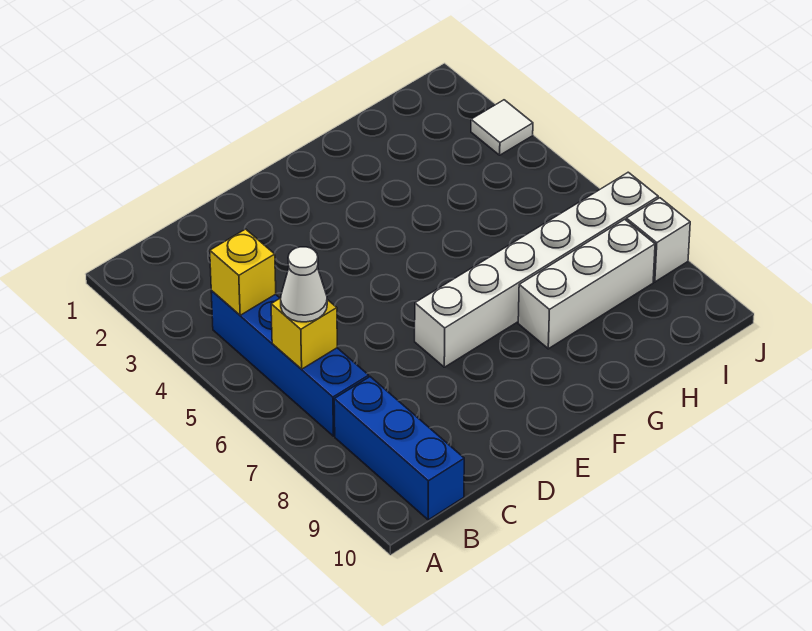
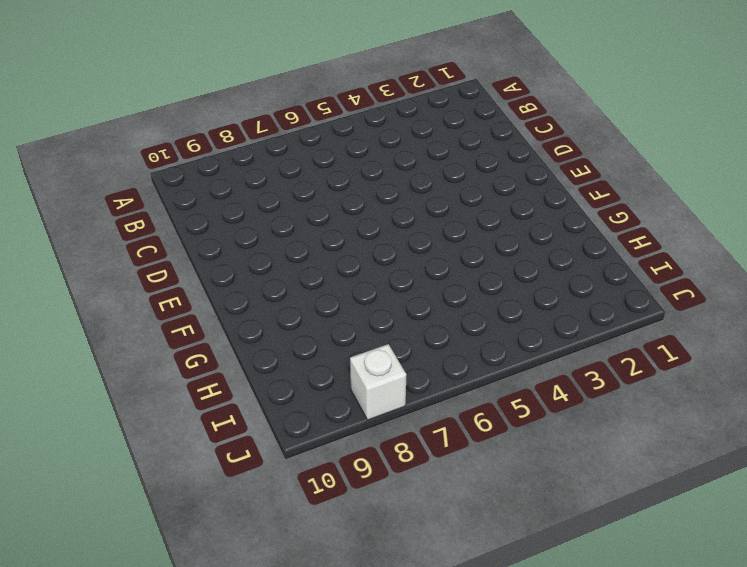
none -> blue brick B4:B7 level 1
none -> blue brick B8:B10 level 1

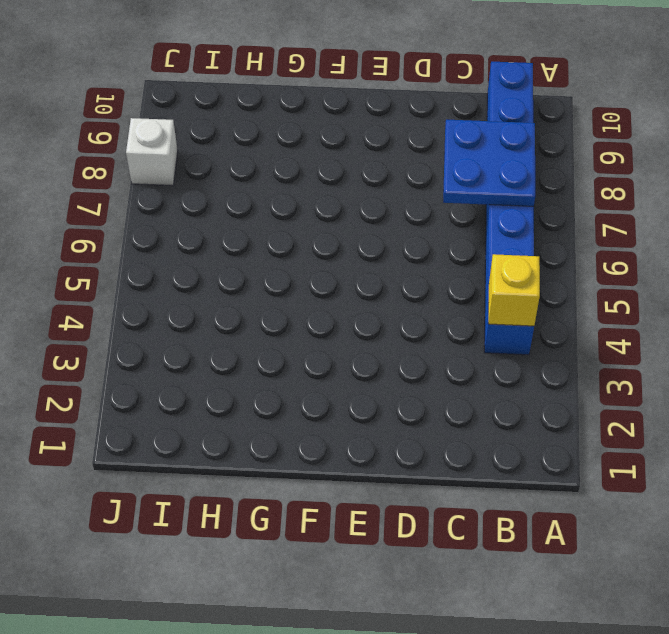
blue plate B7:C8 level 2 -> none
none -> white brick E7:J7 level 1
none -> white brick G8:I8 level 1

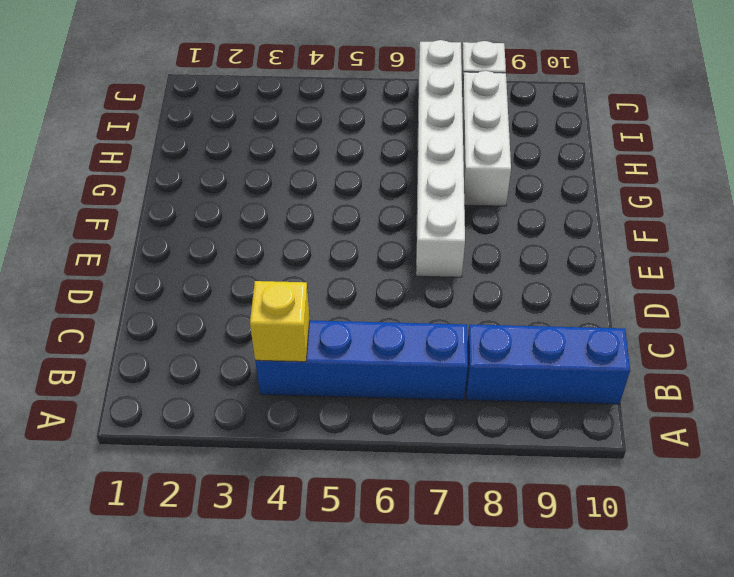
none -> white tile J3 level 1
none -> yellow brick B6 level 2

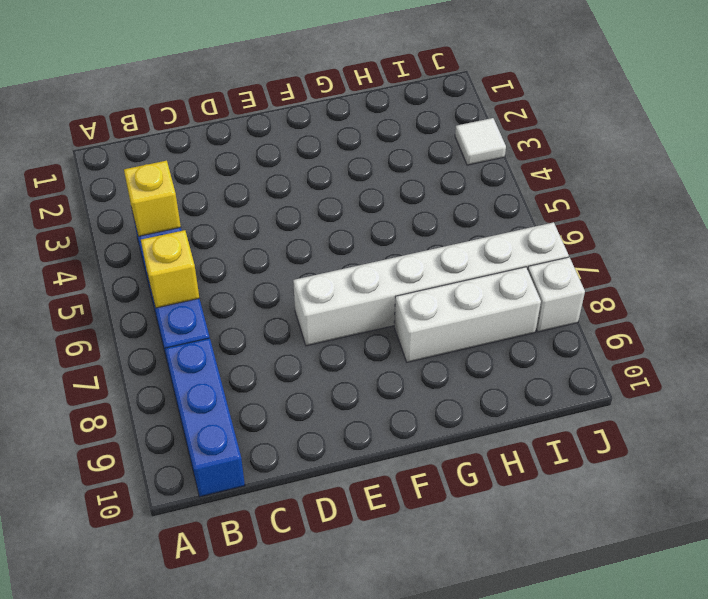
none -> white cone B6 level 3

